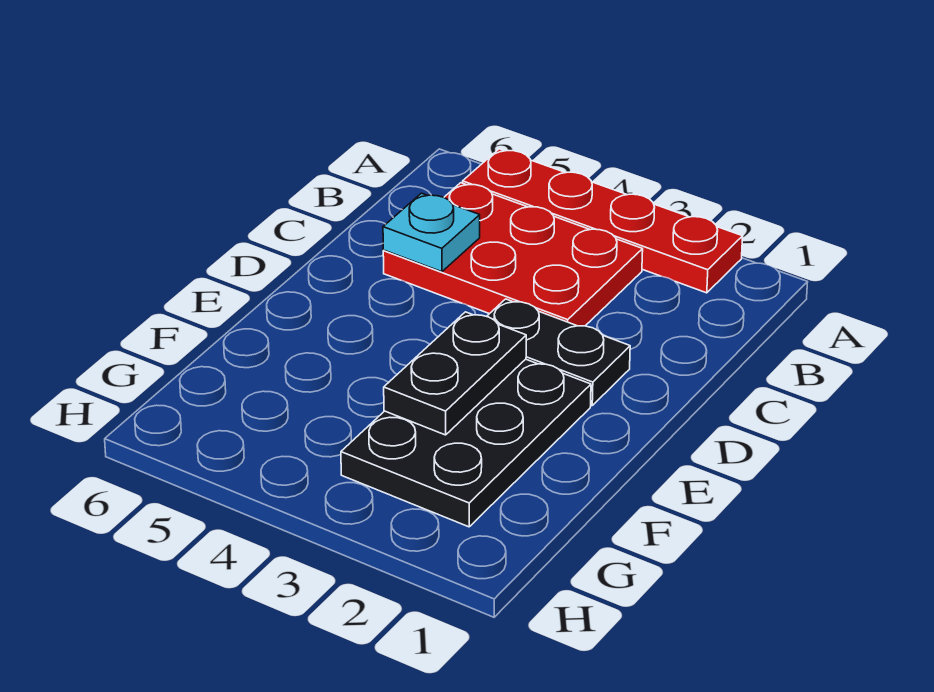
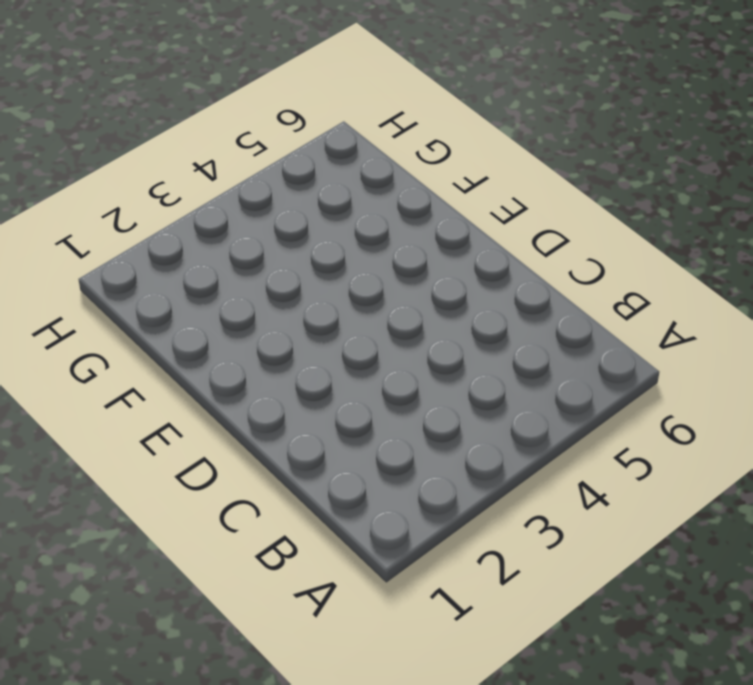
none -> red plate A2:A5 level 1
none -> red plate B3:C5 level 1

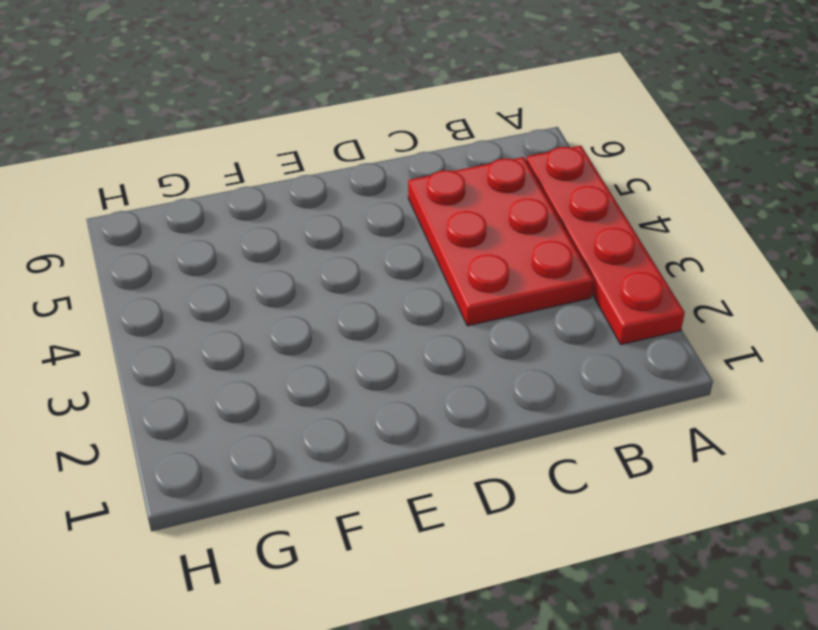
none -> black plate D2:D3 level 1
none -> black plate E2:G3 level 1

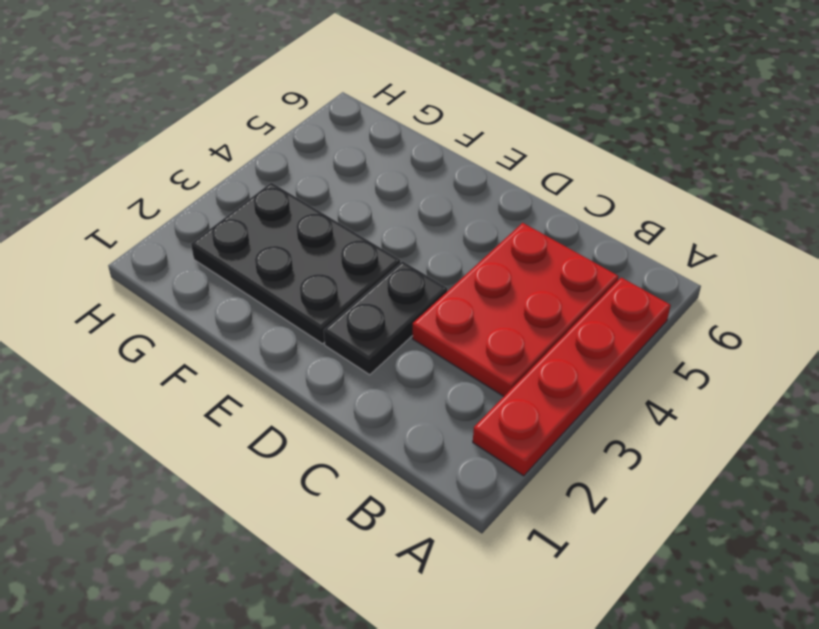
none -> cyan plate C5 level 2
none -> black plate E3:F3 level 2

